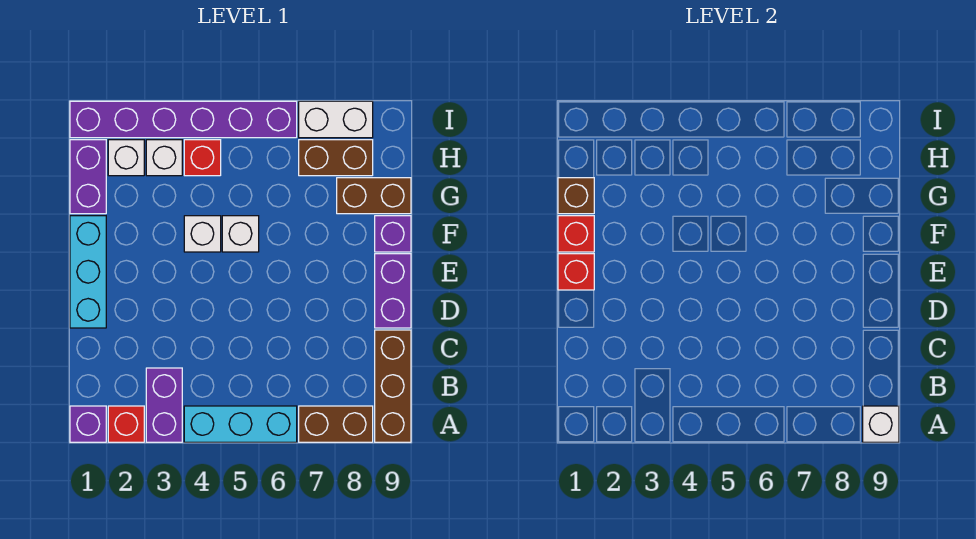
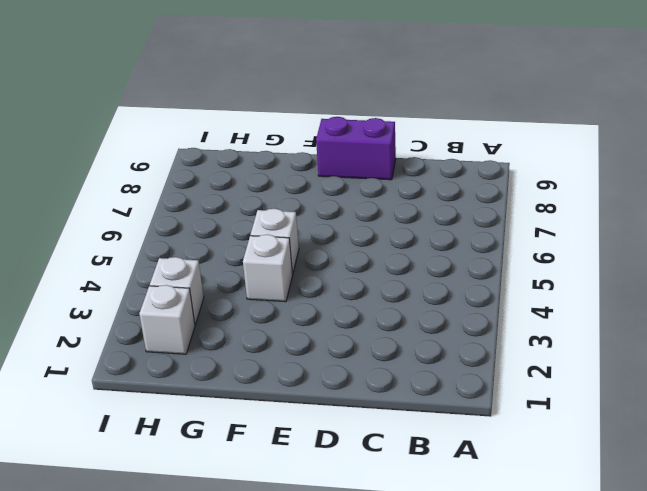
none -> purple brick A1 level 1
none -> red brick A2 level 1
none -> purple brick A3:B3 level 1

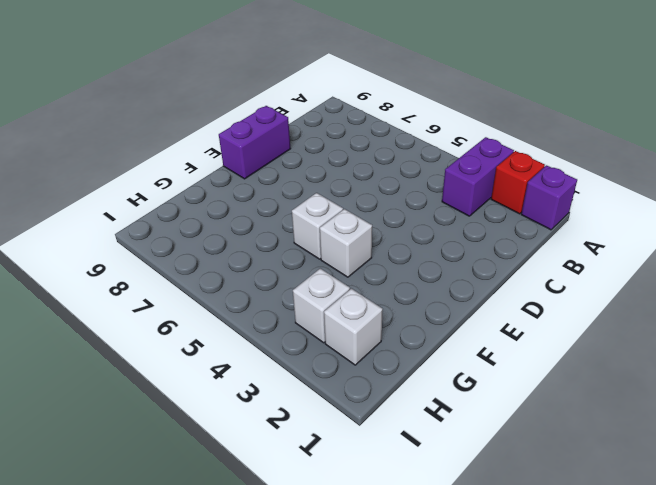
none -> cyan brick A4:A6 level 1
none -> brown brick A7:A8 level 1
none -> brown brick A9:C9 level 1

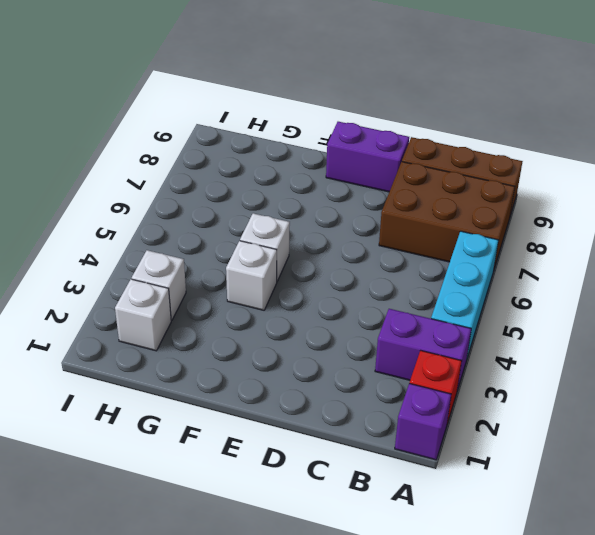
brown brick A7:C8 level 1 -> brown brick A7:A8 level 1
none -> cyan brick D1:F1 level 1
none -> purple brick F9 level 1
none -> purple brick G1:H1 level 1

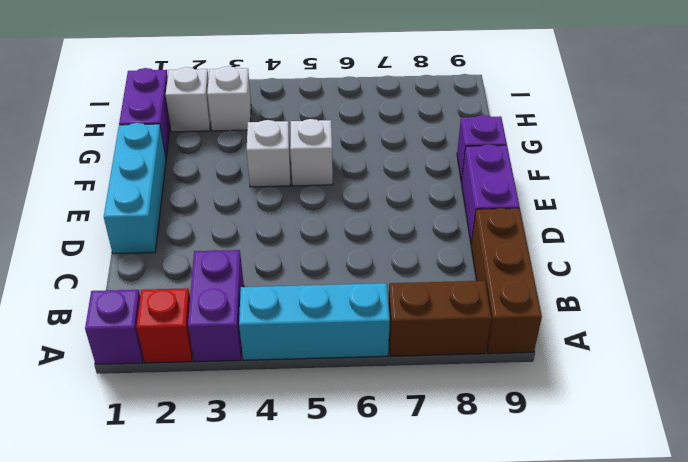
none -> brown brick G8:G9 level 1
none -> red brick H4 level 1
none -> brown brick H7:H8 level 1

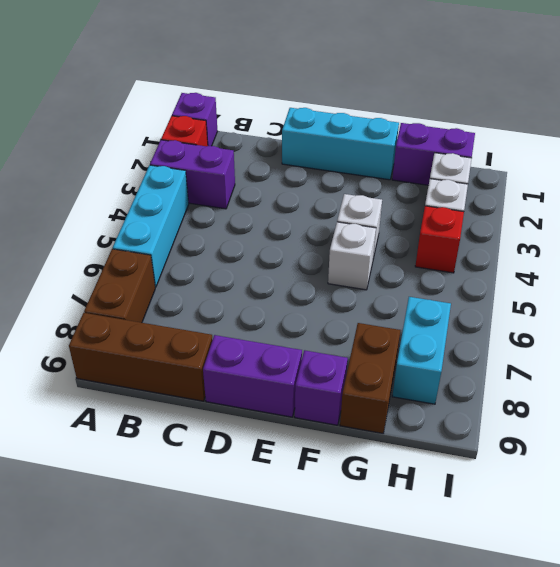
cyan brick H7:H8 level 1 -> brown brick H7:H8 level 1
none -> purple brick I1:I6 level 1
none -> white brick I7:I8 level 1
none -> white brick A9 level 2

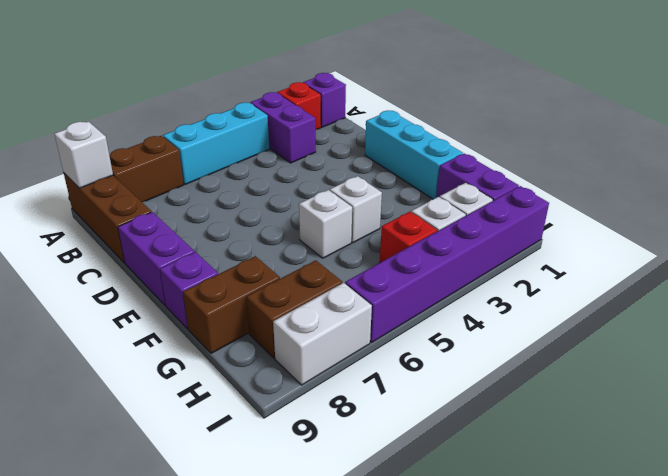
none -> red brick E1 level 2
none -> red brick F1 level 2
none -> brown brick G1 level 2

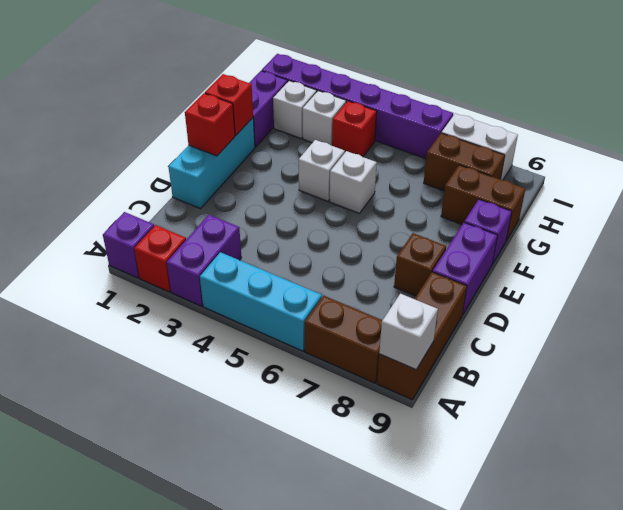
brown brick D8 level 1 -> brown brick G1 level 2

